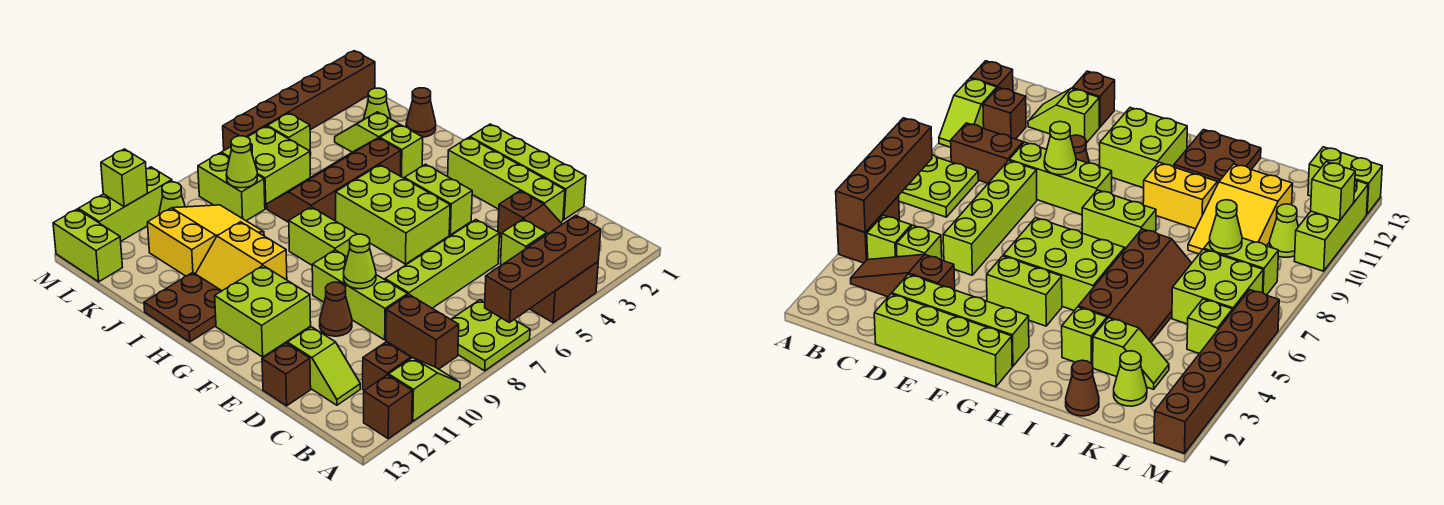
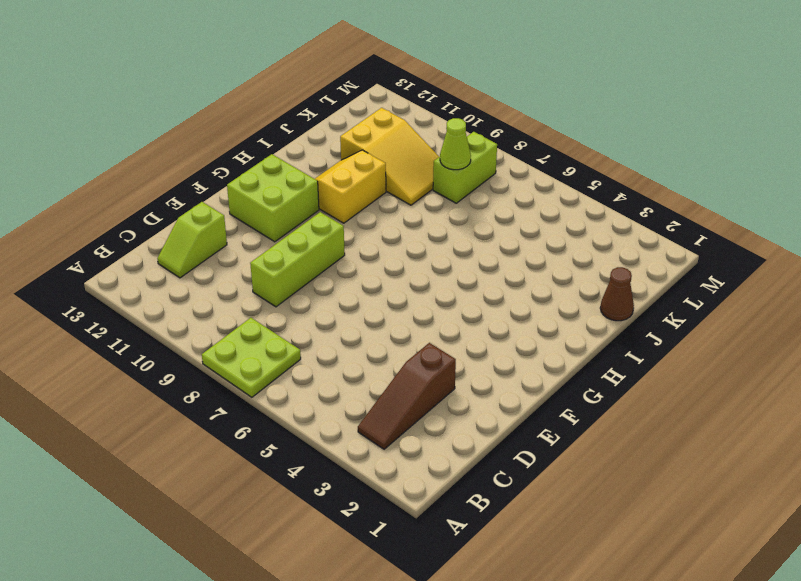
none -> brown brick A4:A5 level 1
none -> lime slope A10:A11 level 1 top 11
none -> brown brick A12 level 1
none -> lime brick B4 level 1

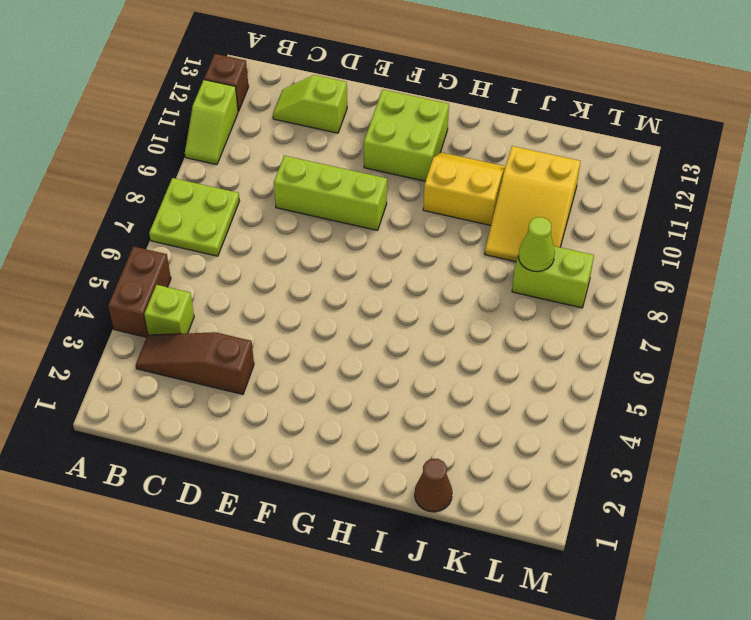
none -> brown brick B9:C9 level 1
none -> brown brick B11 level 1
none -> lime brick C4 level 1
none -> lime brick D1:G1 level 1

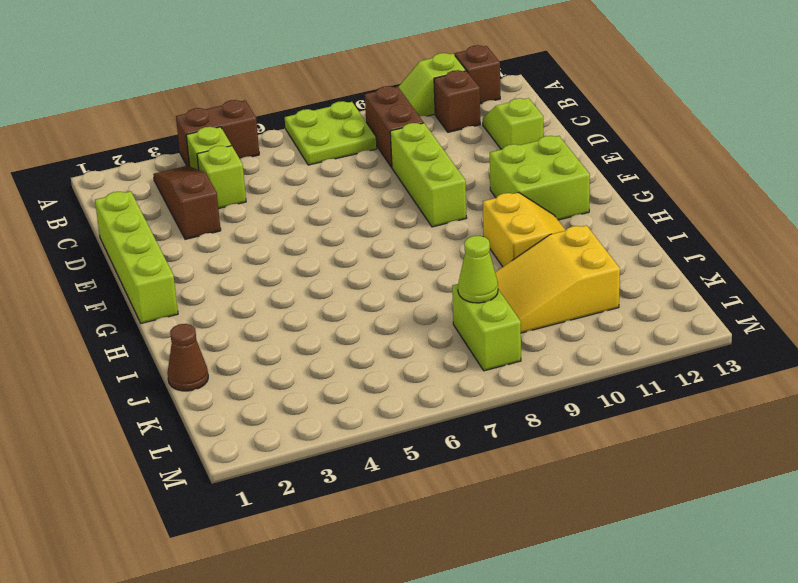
none -> lime brick D2:G2 level 1
none -> lime brick D5:D8 level 1
none -> brown brick D13 level 1
none -> brown cone E10 level 1

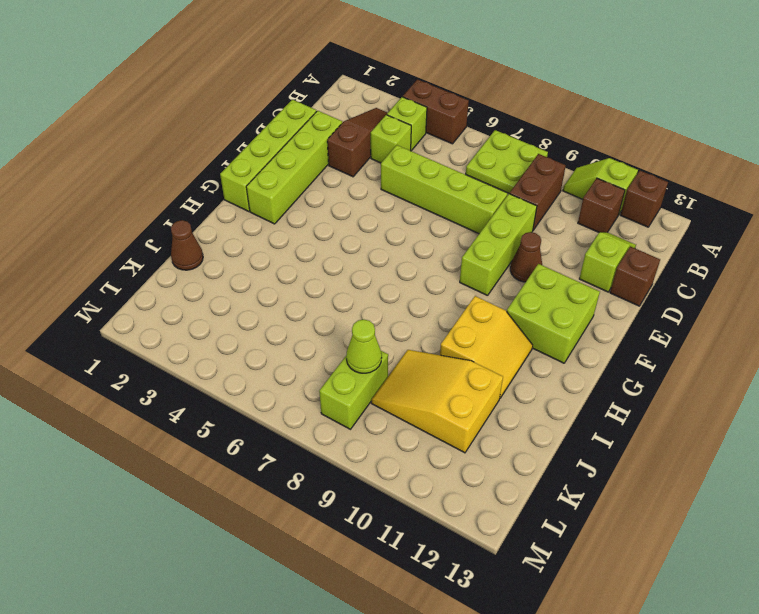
none -> lime brick F4:G4 level 1
none -> lime brick F5:H6 level 1
none -> lime brick G8:H8 level 1
none -> brown plate H12:I13 level 1

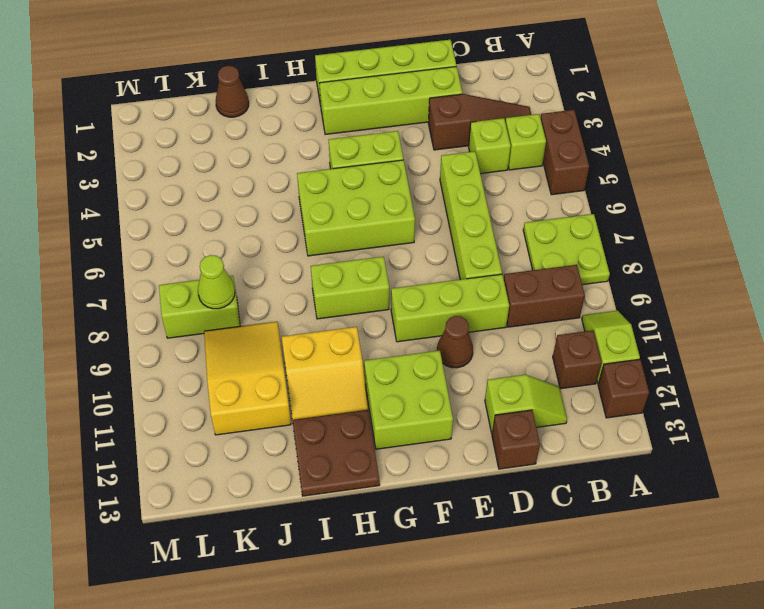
none -> lime brick I3 level 1
none -> brown slope I4:J7 level 1 top I
none -> lime slope J3:K3 level 1 top J
none -> lime cone K2 level 1

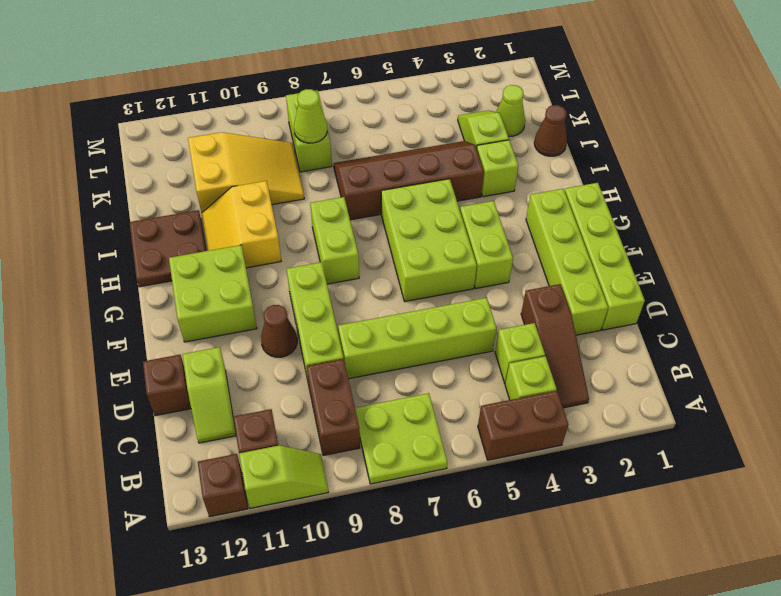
none -> lime brick K6:L7 level 1
none -> lime brick L5 level 1
none -> lime cone L10 level 1
none -> lime brick L13:M13 level 1

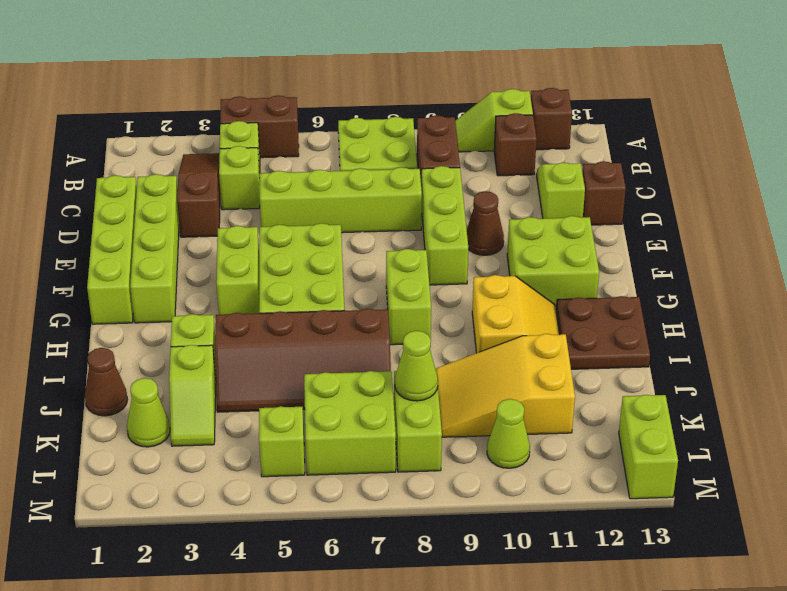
none -> brown brick M1:M6 level 1
none -> lime brick M10:M12 level 1
none -> brown brick A4:A7 level 2
none -> lime cone E9 level 2

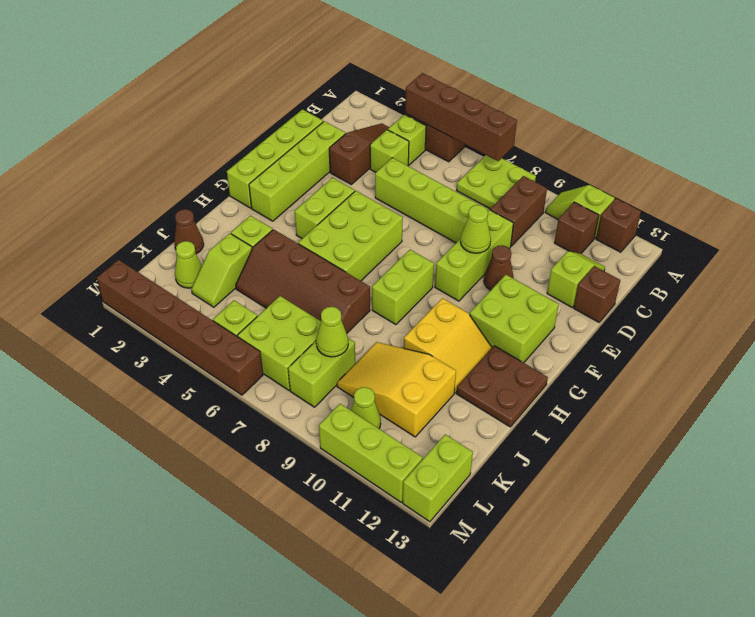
none -> lime brick M11 level 2

